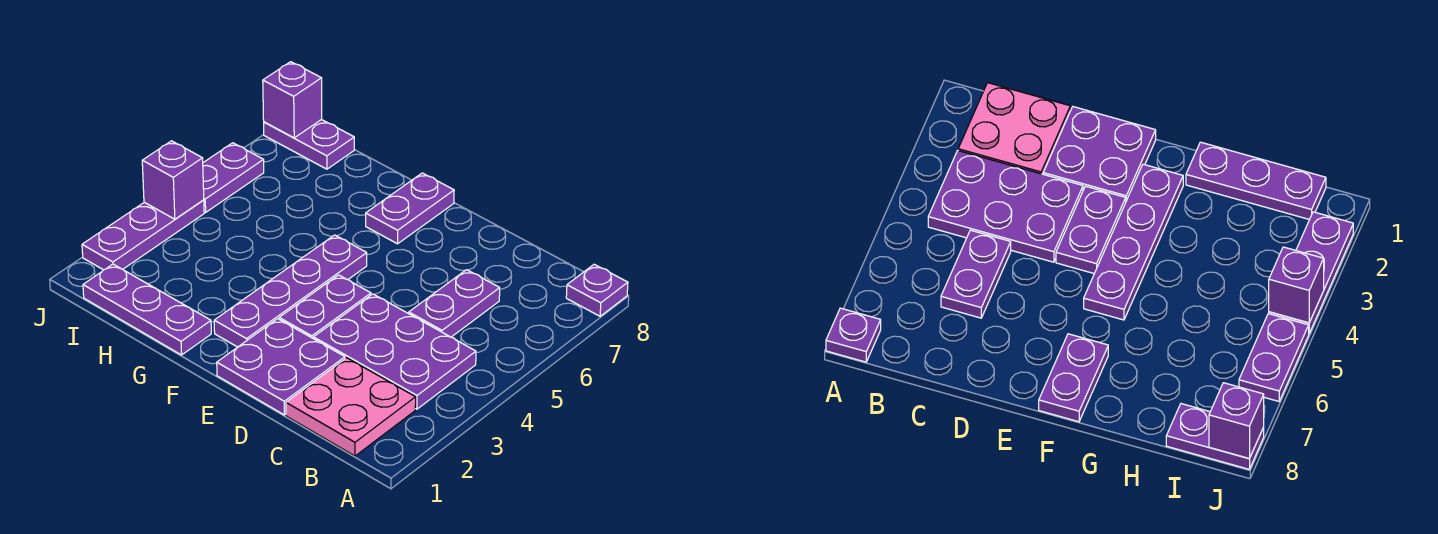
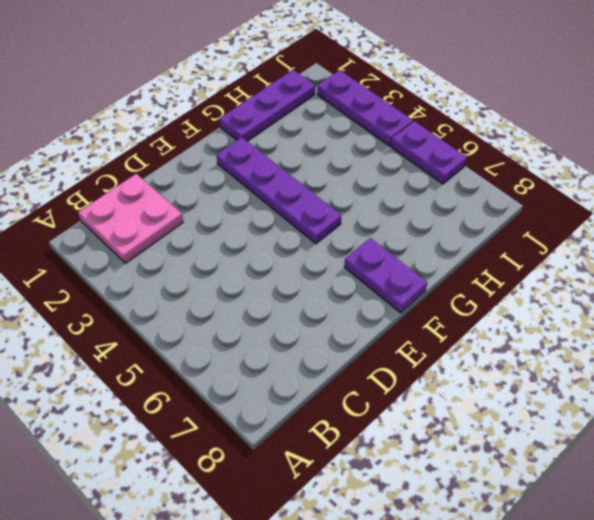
none -> purple plate A8 level 1
none -> purple plate B3:D4 level 1
none -> purple plate C5:C6 level 1

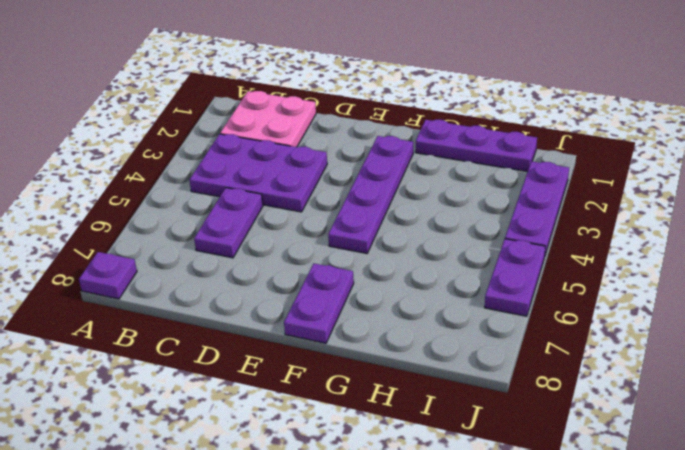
none -> purple plate D1:E2 level 1
none -> purple plate E3:E4 level 1
none -> purple plate I8:J8 level 1

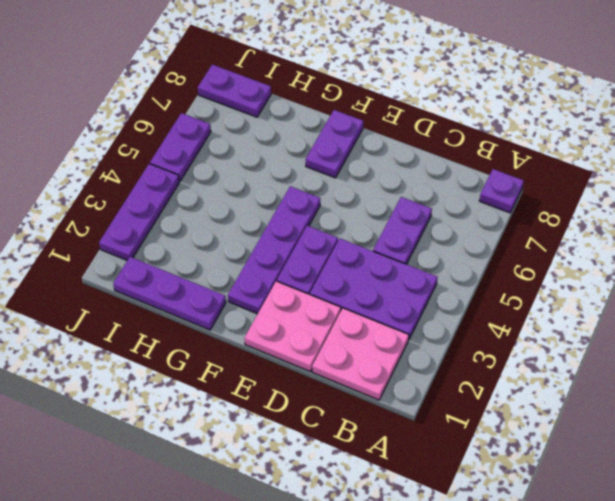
pink plate D1:E2 level 1 -> purple plate D1:E2 level 1
none -> purple brick J4 level 2
none -> purple brick J8 level 2

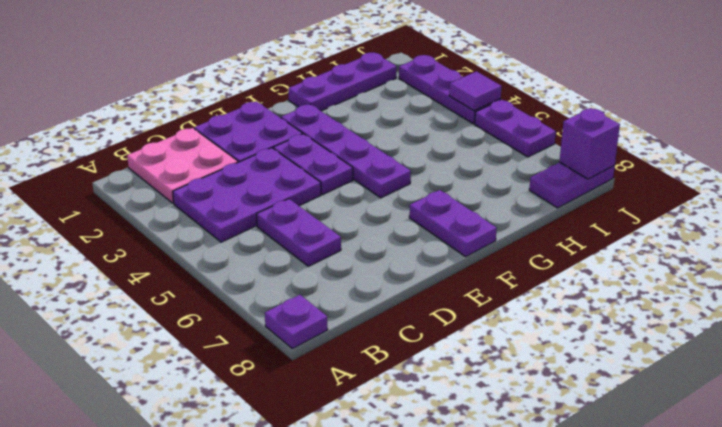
purple tile J4 level 2 -> purple brick J4 level 2

